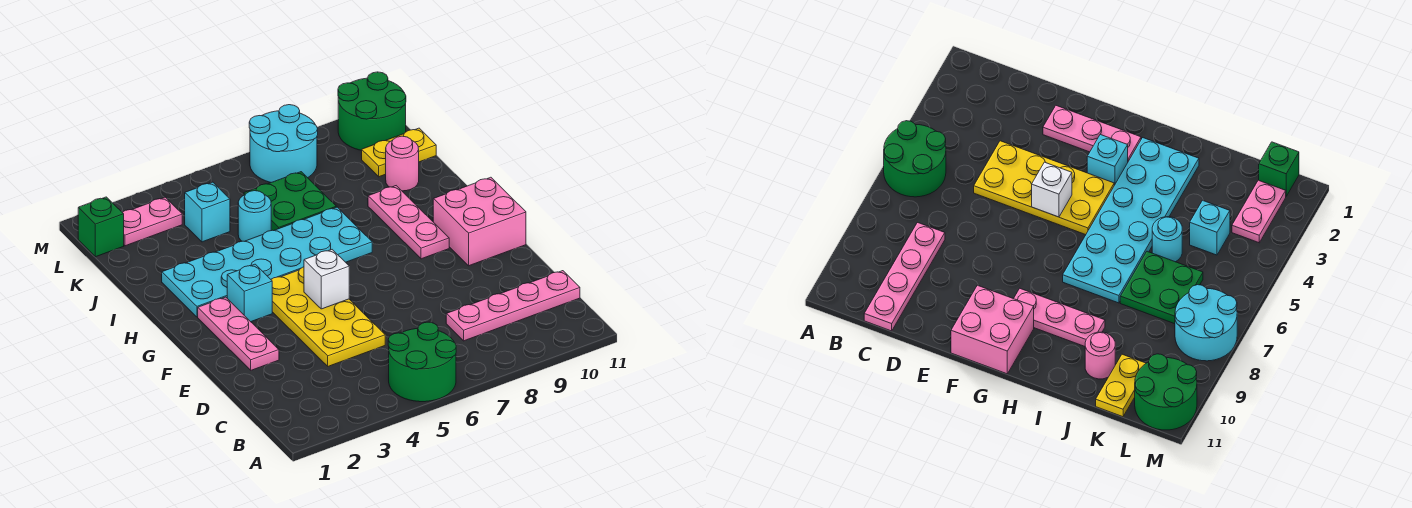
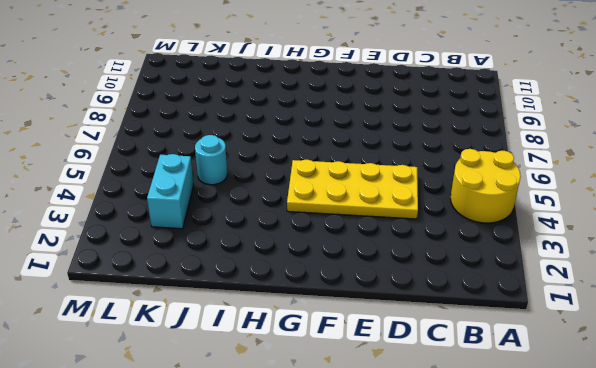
yellow round brick A4:B5 level 1 -> green round brick A5:B6 level 1
cyan brick K3:K4 level 1 -> cyan brick K4 level 1
none -> pink plate C8:C11 level 1
none -> pink plate E2:G2 level 1
none -> pink brick F10:G11 level 1

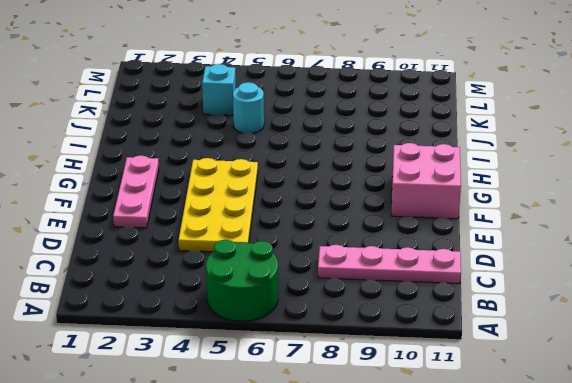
none -> cyan brick G3 level 1
none -> pink plate G9:I9 level 1
none -> cyan plate H2:I7 level 1

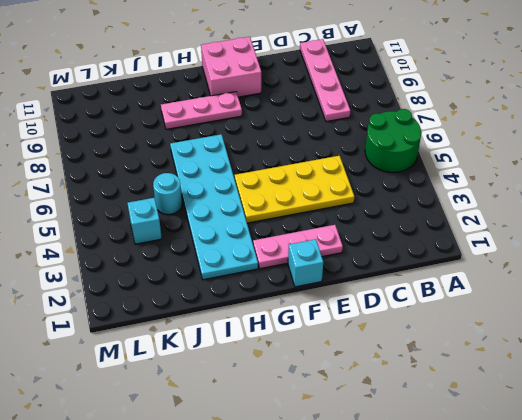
cyan brick F1 level 1 -> cyan brick G3 level 1
none -> green plate J6:K7 level 1
none -> pink round brick J10 level 1
none -> yellow plate K10:K11 level 1

